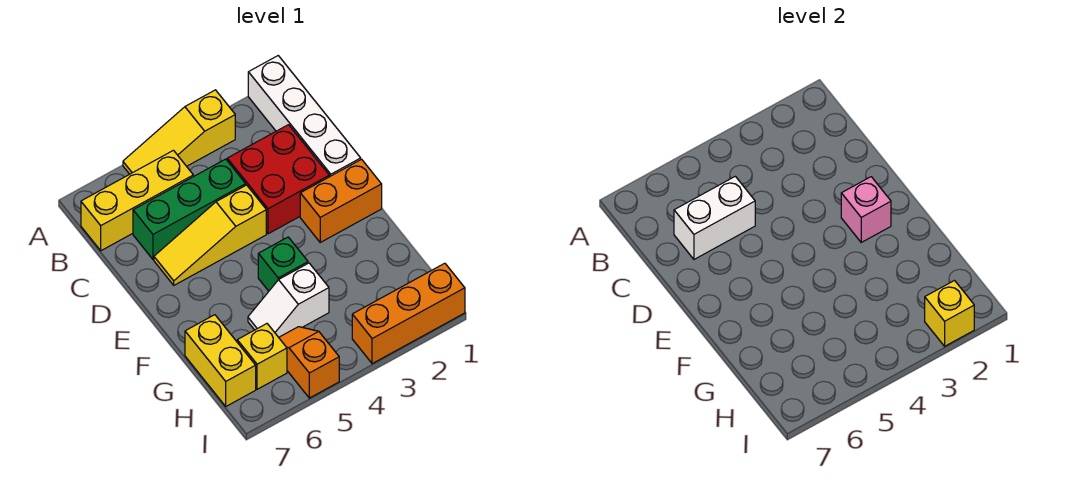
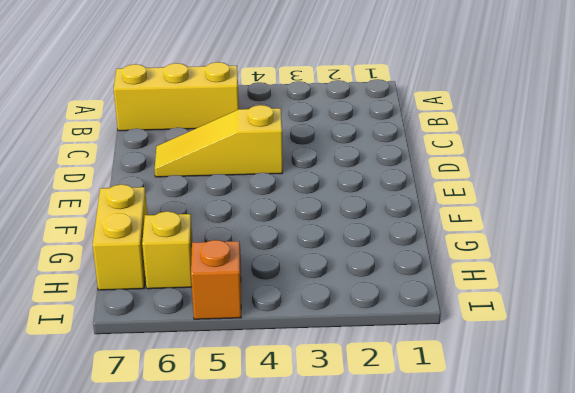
none -> white brick A1:D1 level 1
none -> yellow slope A3:A5 level 1 top 3
none -> red brick C2:D3 level 1

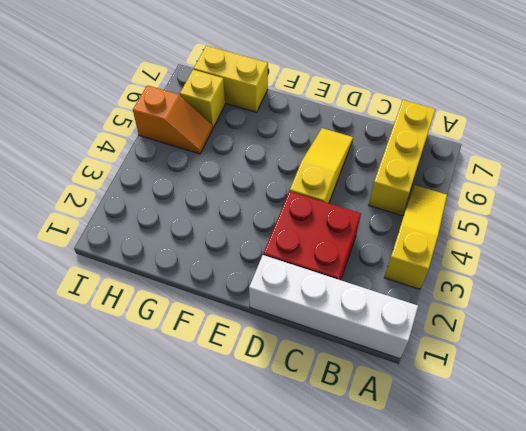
none -> green brick C4:C6 level 1
none -> orange brick E1:E2 level 1
none -> green brick F4 level 1

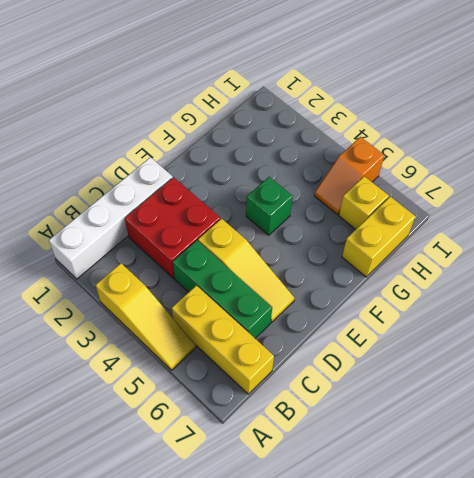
none -> orange brick E1:E2 level 1
none -> white slope G4:G5 level 1 top 4
none -> orange brick I1:I3 level 1

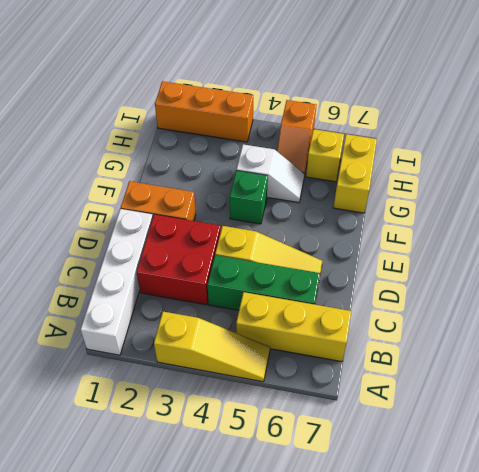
none -> white brick C5:C6 level 2
none -> pink brick E2 level 2
none -> yellow brick I2 level 2

